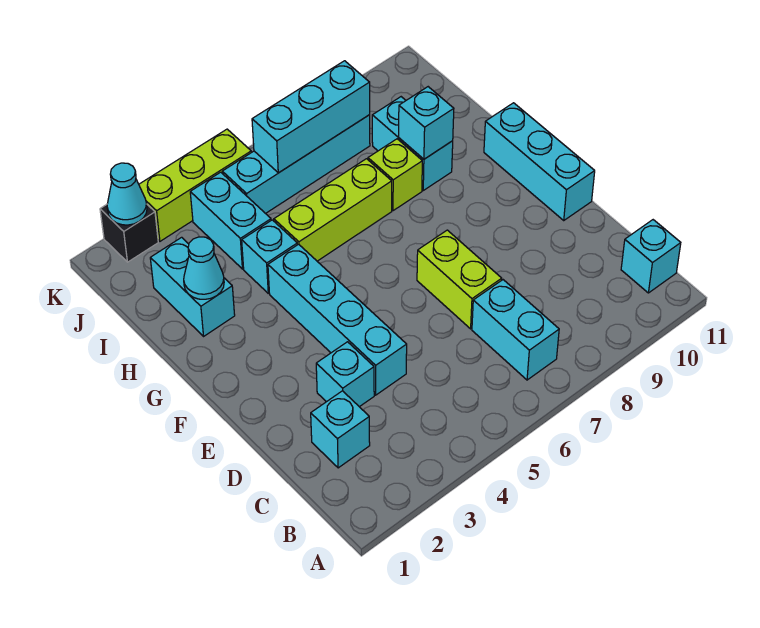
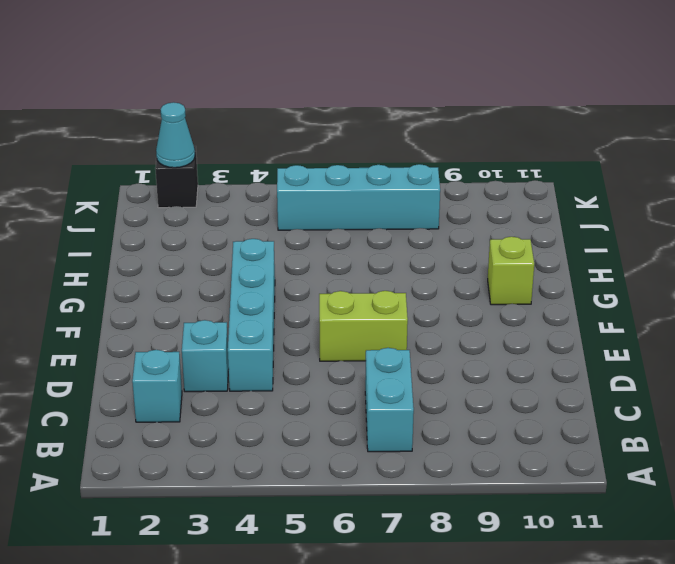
lime brick E6:E7 level 1 -> lime brick D7:E7 level 1
lime brick G10 level 1 -> lime brick H8 level 1
none -> cyan brick B11 level 1
none -> cyan brick E11:G11 level 1
none -> cyan brick H2:I2 level 1

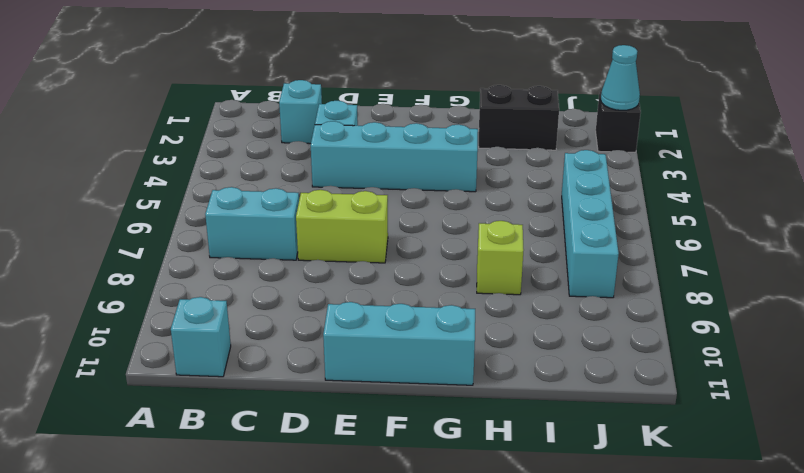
black brick H2:I2 level 1 -> cyan brick H2:I2 level 1
none -> cyan brick H4 level 1
none -> lime brick H5:H7 level 1
none -> cyan brick H9:I9 level 1

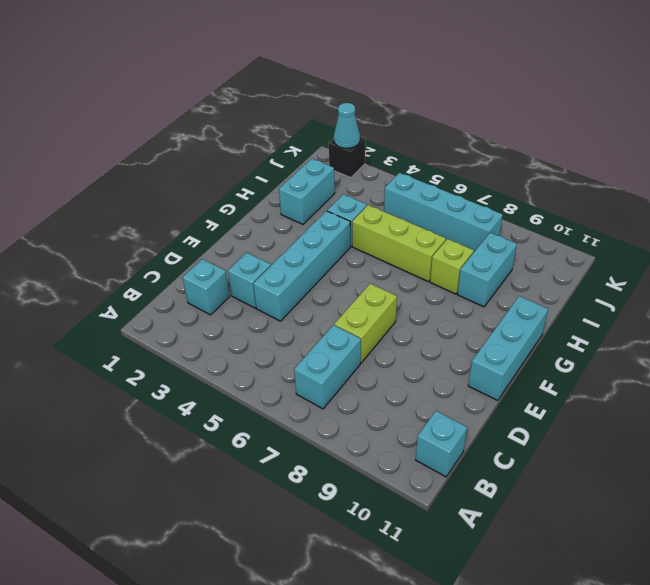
none -> cyan brick I4:J4 level 1
none -> lime brick K3:K5 level 1
none -> cyan cone H2 level 2

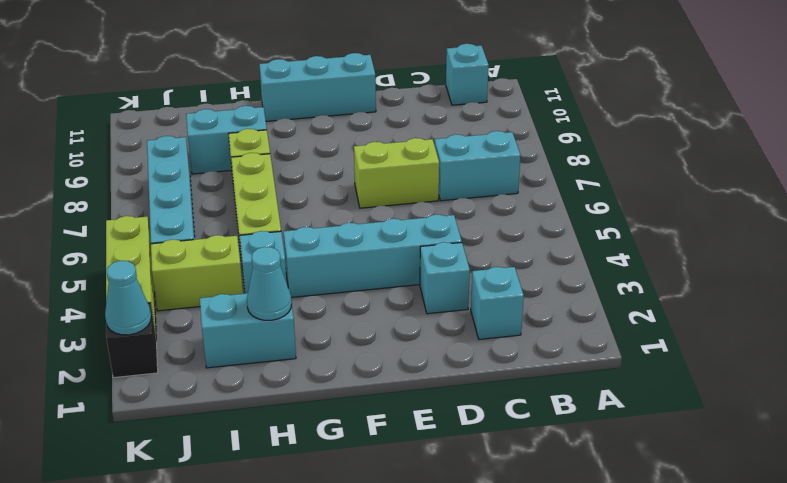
lime brick I4:J4 level 1 -> cyan brick I4:J4 level 1
none -> cyan brick H9 level 2
none -> cyan brick J6:J8 level 2

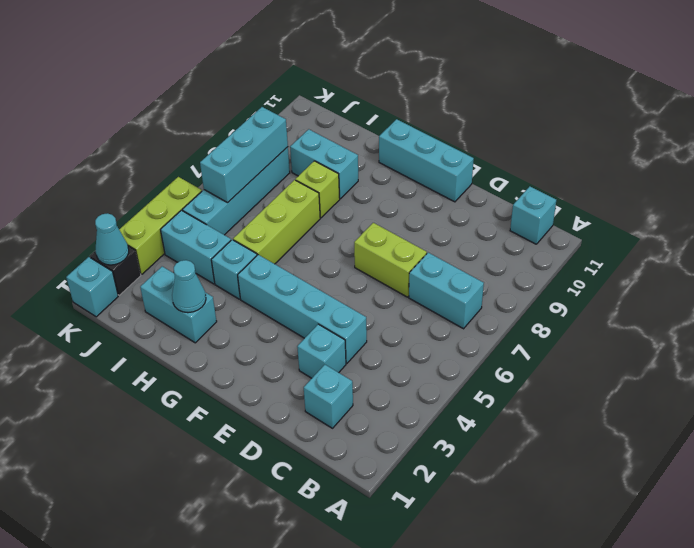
cyan brick K1 level 1 -> cyan brick H9 level 2

